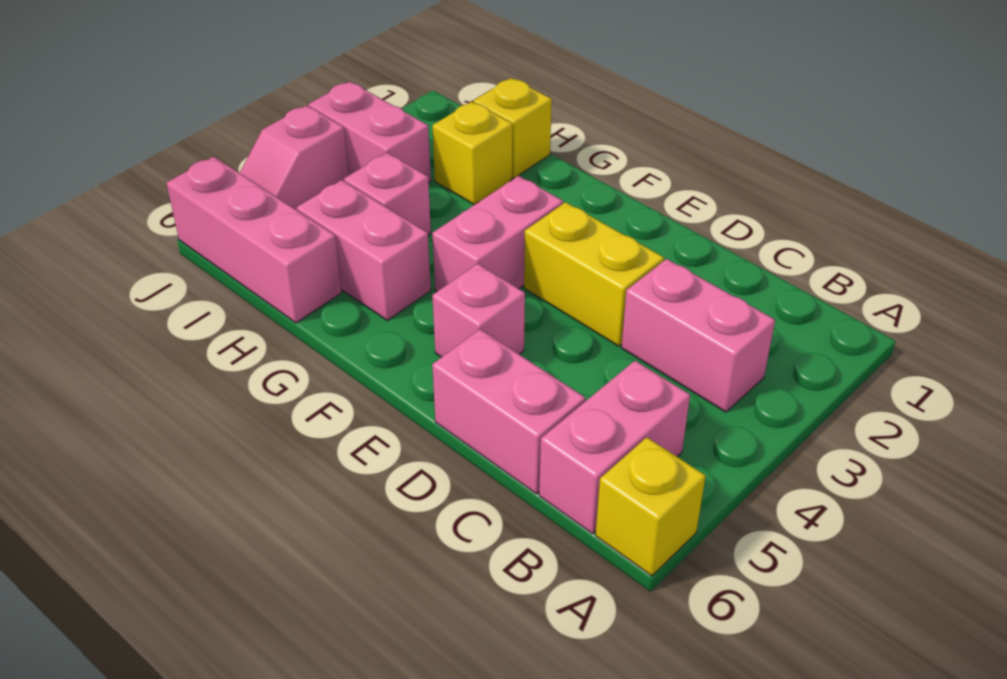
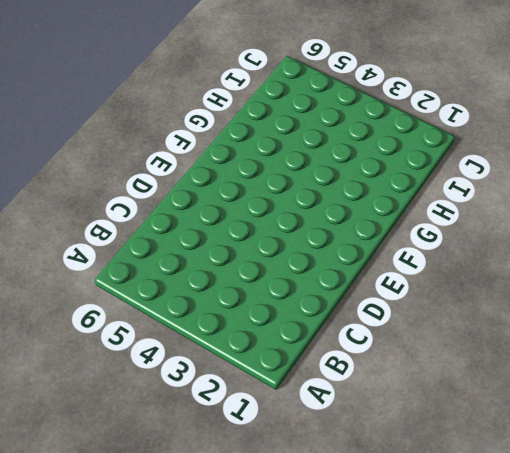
none -> yellow brick A6 level 1
none -> pink brick B3:C3 level 1
none -> pink brick B5:B6 level 1

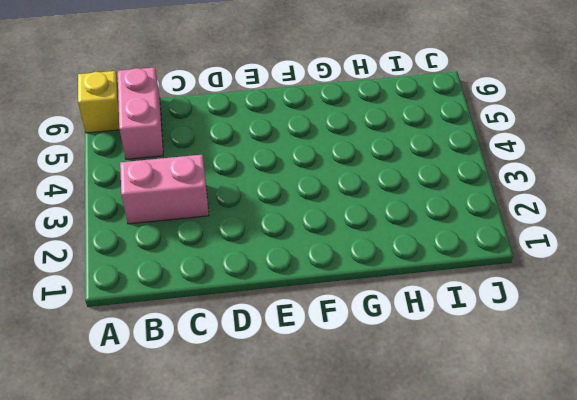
none -> pink brick C6:D6 level 1
none -> yellow brick D3:E3 level 1
none -> pink brick E5 level 1

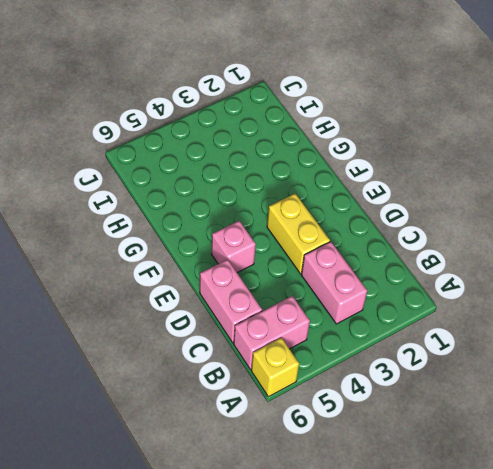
none -> pink brick F3:F4 level 1
none -> pink brick G5:H5 level 1
none -> yellow brick H1 level 1

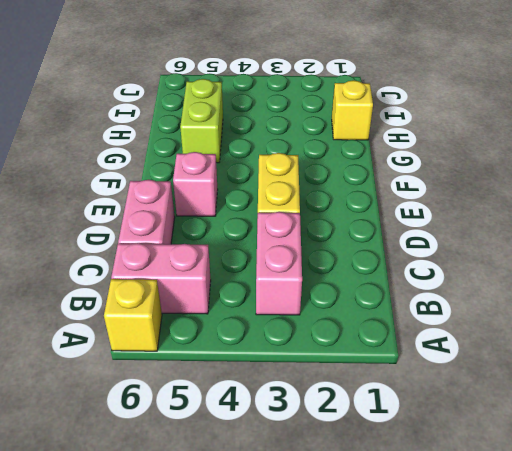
lime brick G5:H5 level 1 -> pink brick G5:H5 level 1
none -> pink brick F3:F4 level 1
none -> yellow brick H2 level 1
none -> pink brick H4 level 1

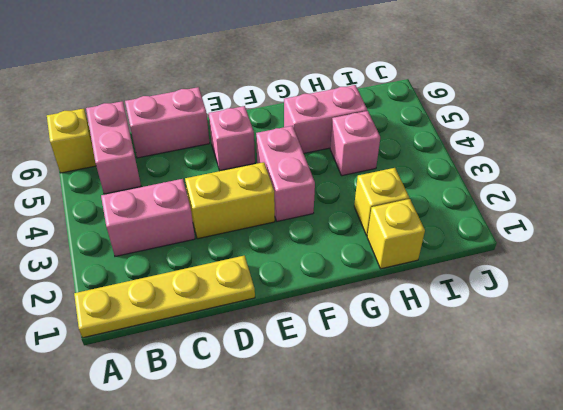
yellow plate A1:D1 level 1 -> none
none -> pink brick H6:J6 level 1
none -> pink brick I3:J3 level 1
none -> pink slope J4:J5 level 1 top 4

